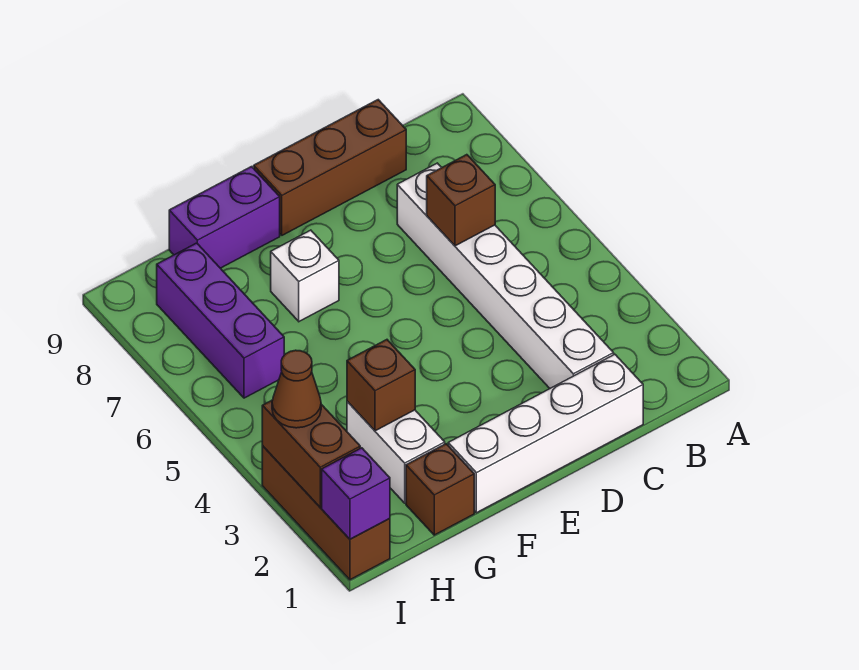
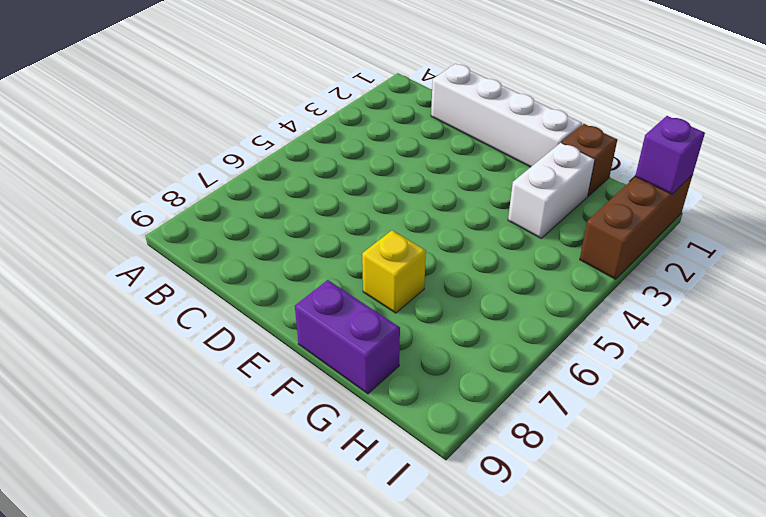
yellow brick F7 level 1 -> white brick F7 level 1
none -> white brick C2:C7 level 1
none -> brown brick C9:E9 level 1
none -> purple brick H6:H8 level 1

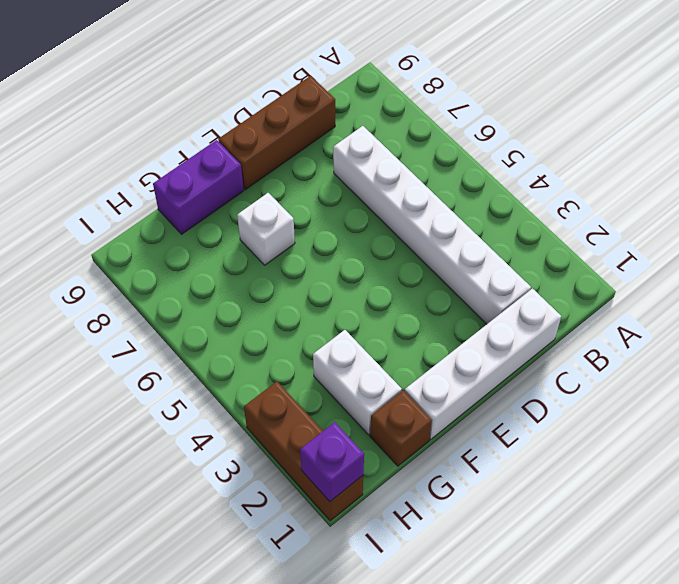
none -> purple brick H6:H8 level 1
none -> brown brick C6 level 2
none -> brown brick G3 level 2

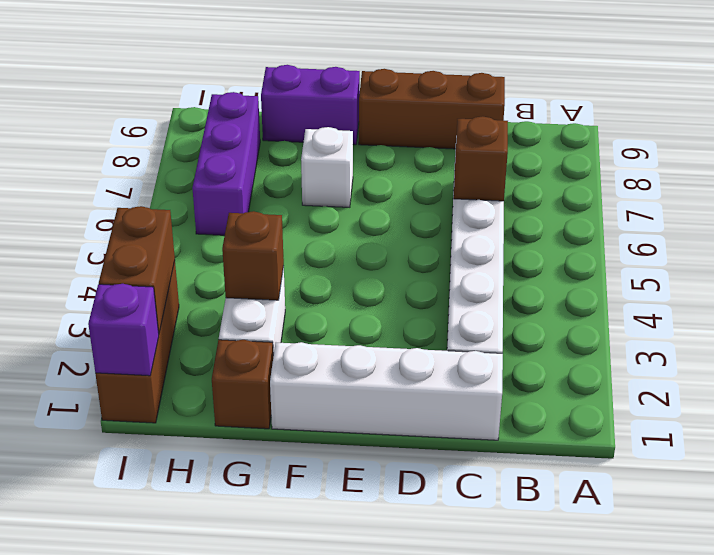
none -> brown cone I3 level 3

